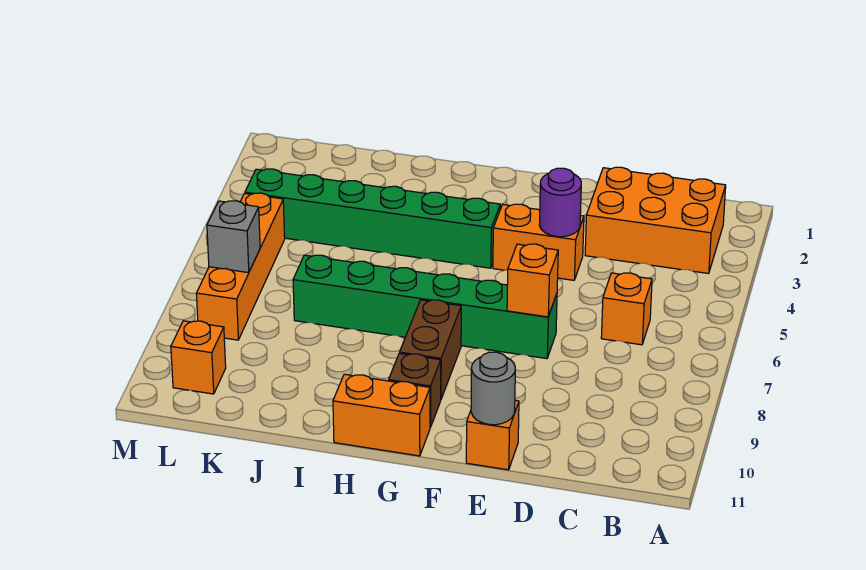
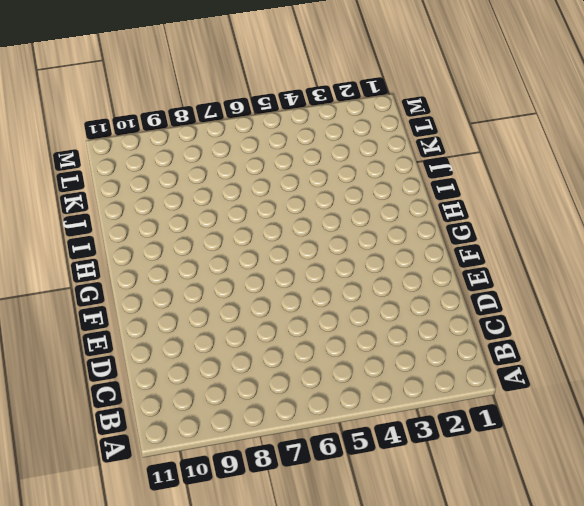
none -> orange brick B2:D3 level 1
none -> orange brick C6 level 1
none -> orange brick E4:F4 level 1

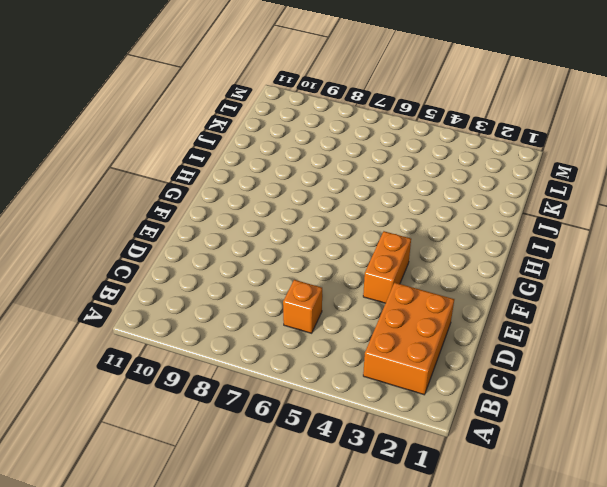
none -> green brick E7:J7 level 1
none -> orange brick E11 level 1
none -> green brick G4:L4 level 1

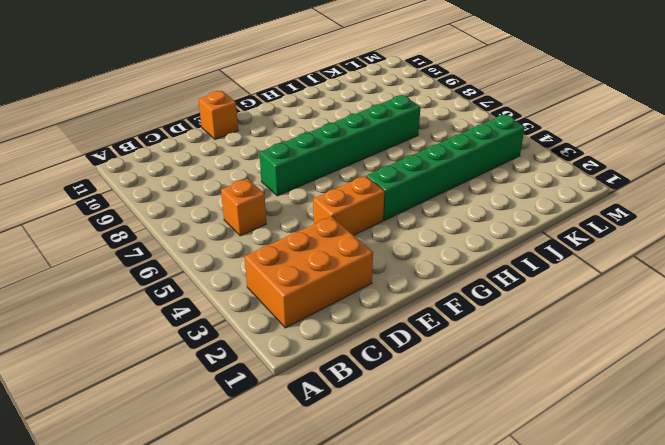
none -> brown brick G8:G9 level 1
none -> brown brick G10 level 1
none -> orange brick G11:H11 level 1

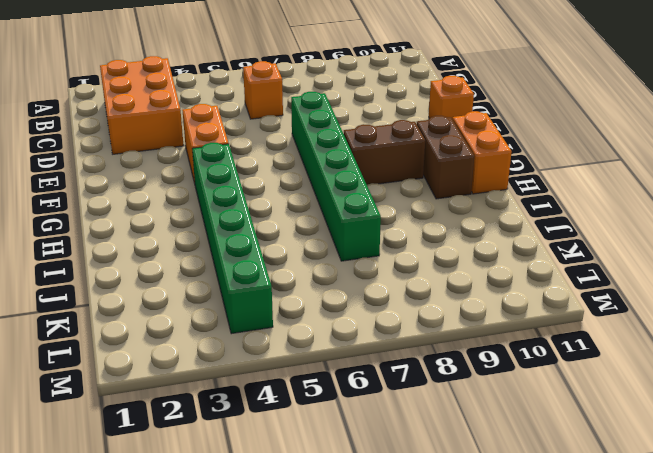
brown brick G10:H10 level 1 -> brown brick G10 level 1
none -> orange brick L5:L8 level 1
none -> orange brick L10 level 1
none -> purple round brick E4 level 2

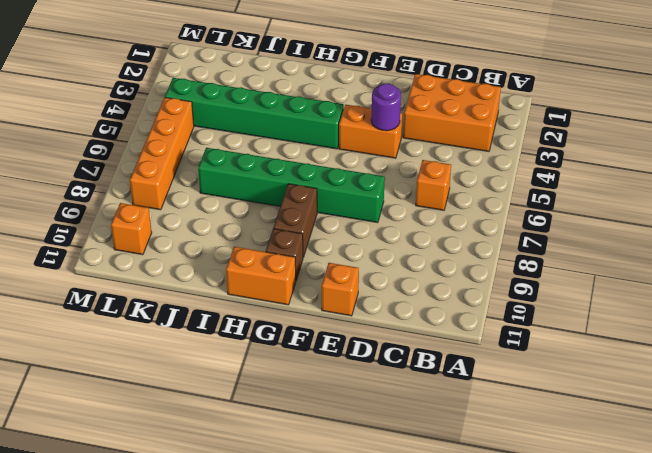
none -> orange brick E7 level 2
none -> grey round brick E11 level 2
none -> grey brick L7 level 2

